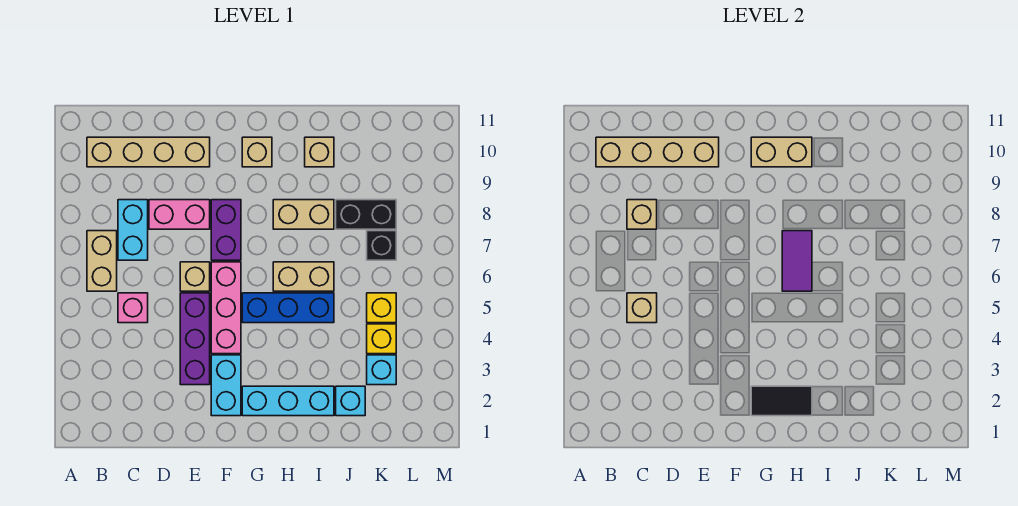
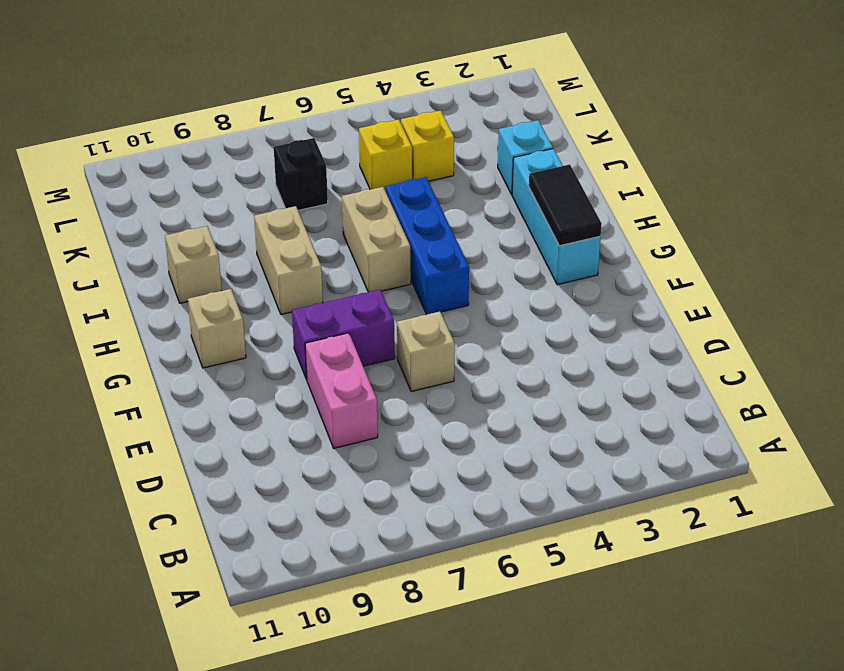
none -> tan brick B6:B7 level 1
none -> tan brick B10:E10 level 1
none -> pink brick C5 level 1

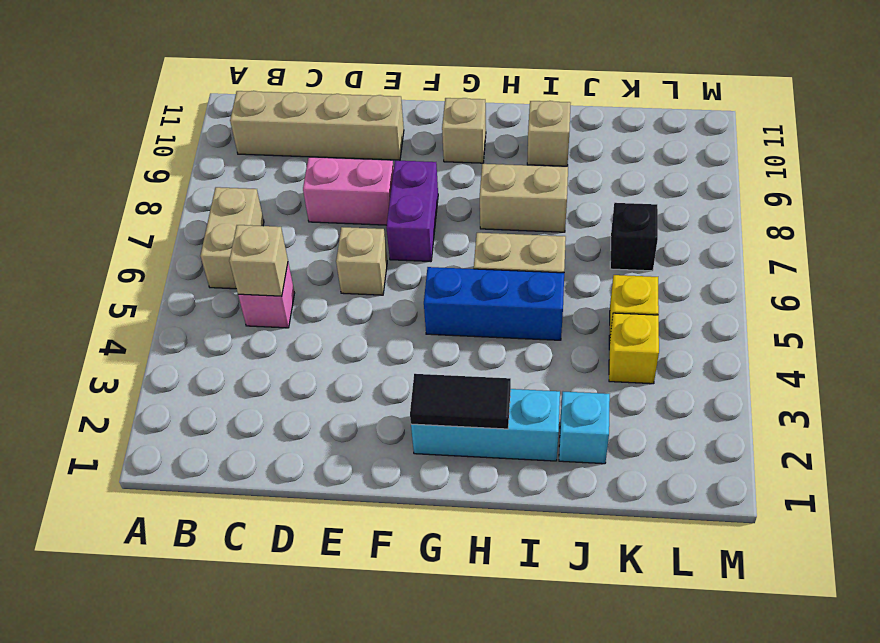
none -> cyan brick C7:C8 level 1
none -> purple brick E3:E5 level 1
none -> cyan brick F2:F3 level 1

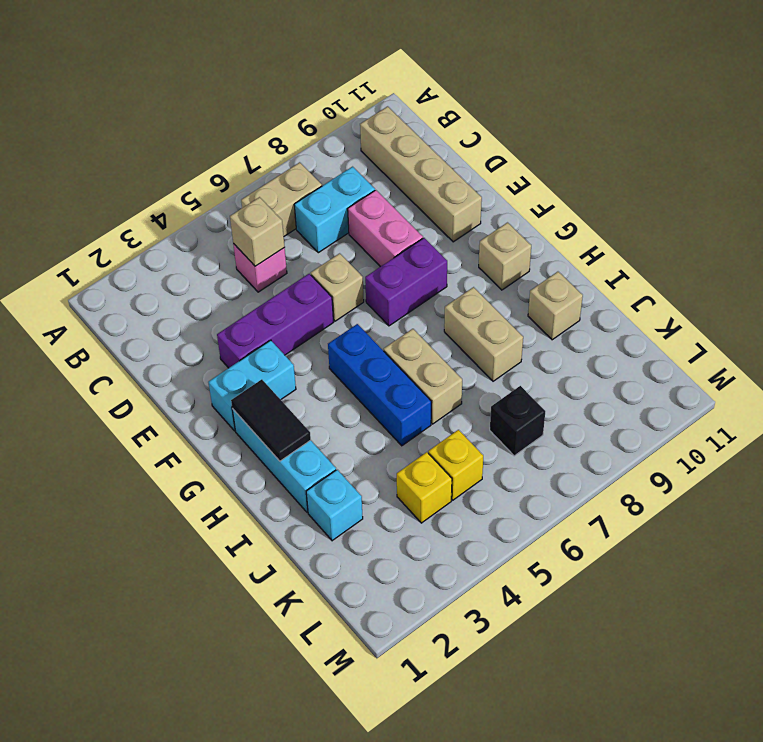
none -> pink brick F4:F6 level 1
none -> black brick J8:K8 level 1
none -> cyan brick K3 level 1

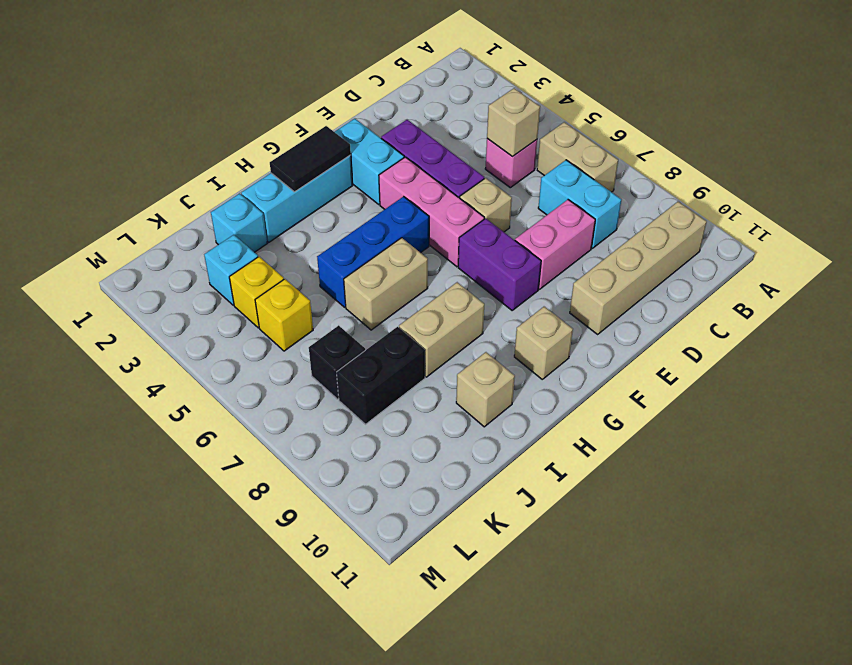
none -> tan brick B10:E10 level 2
none -> tan brick C8 level 2
none -> tan brick G10:H10 level 2

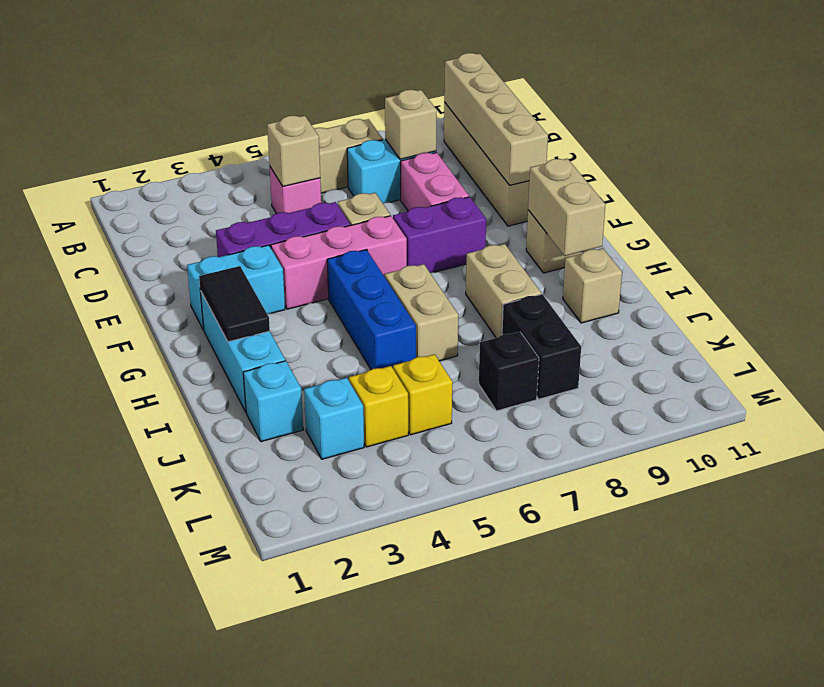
none -> purple tile H6:H7 level 2

